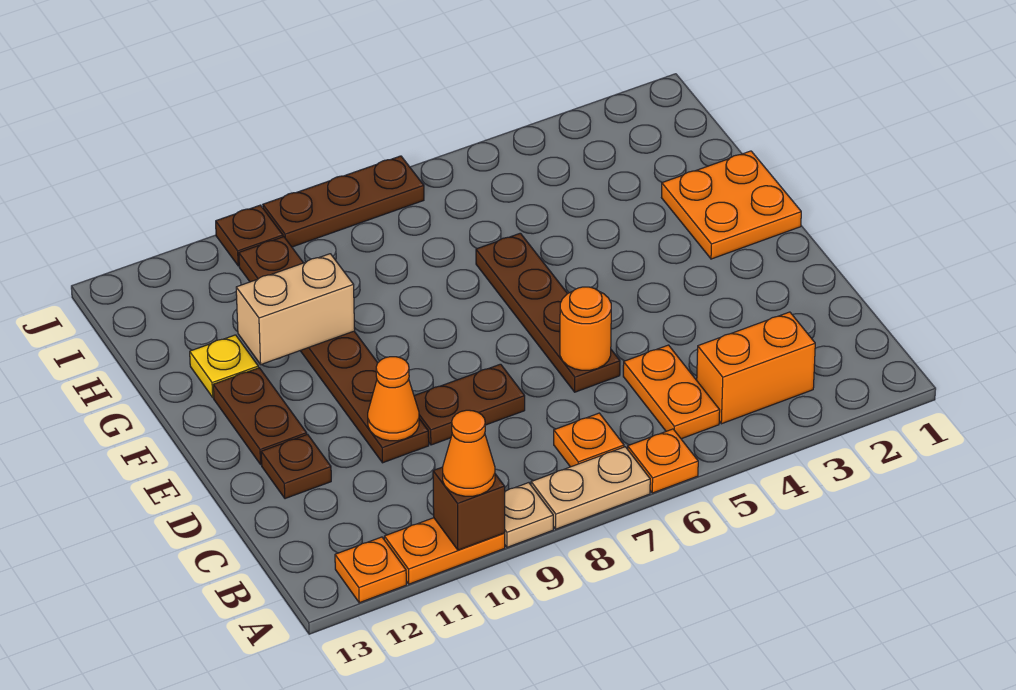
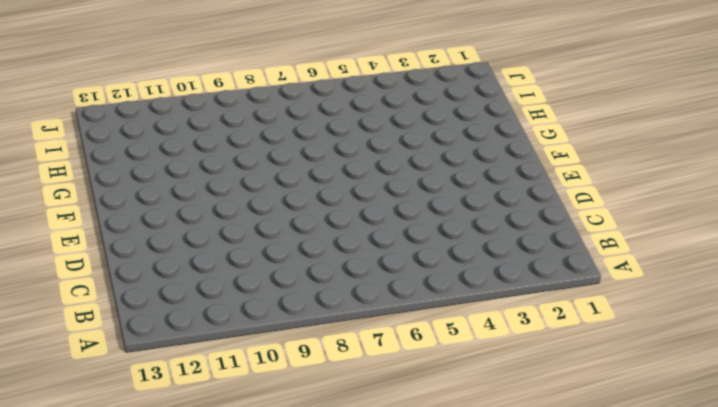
none -> orange plate A6 level 1
none -> tan plate A7:A8 level 1
none -> tan plate A9 level 1

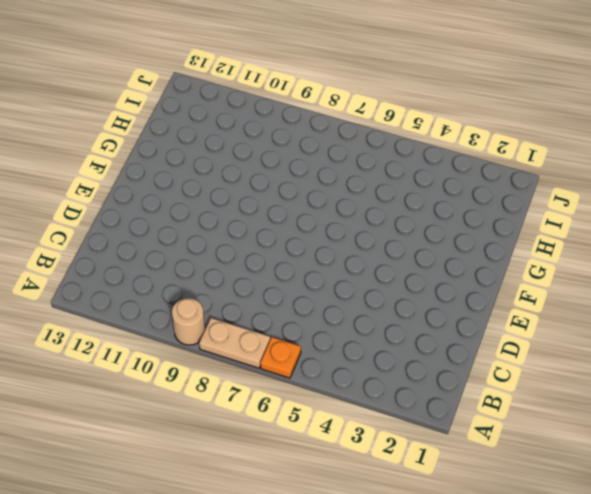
tan round brick A9 level 1 -> tan plate A9 level 1
none -> orange plate A10:A11 level 1
none -> orange plate A12 level 1
none -> orange brick B3:B4 level 1

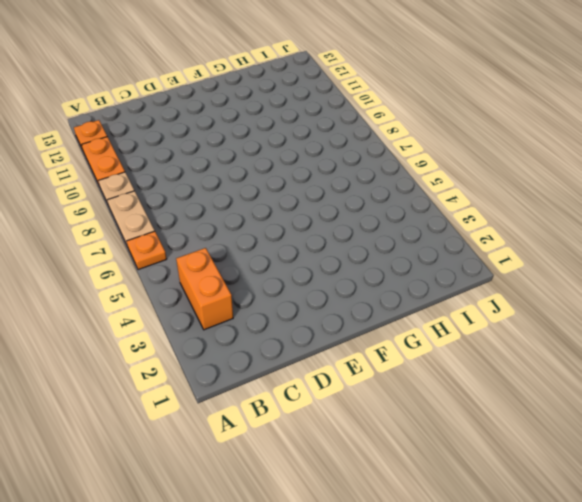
none -> orange plate B5:C5 level 1
none -> orange plate B7 level 1
none -> brown plate D6:G6 level 1

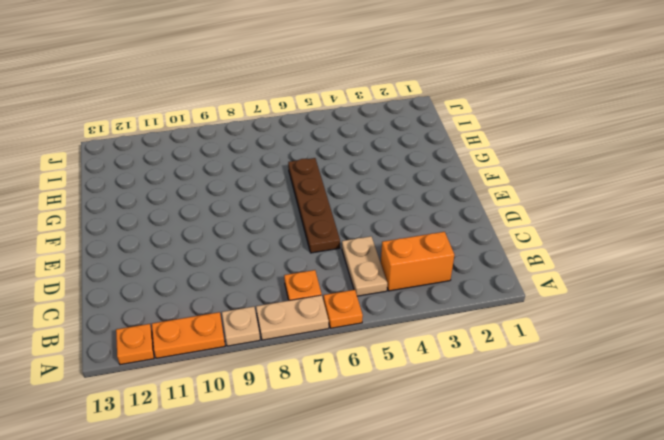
tan plate B5:C5 level 1 -> orange plate B5:C5 level 1
none -> brown plate D8:D9 level 1
none -> brown plate D10:I10 level 1
none -> brown plate D12 level 1

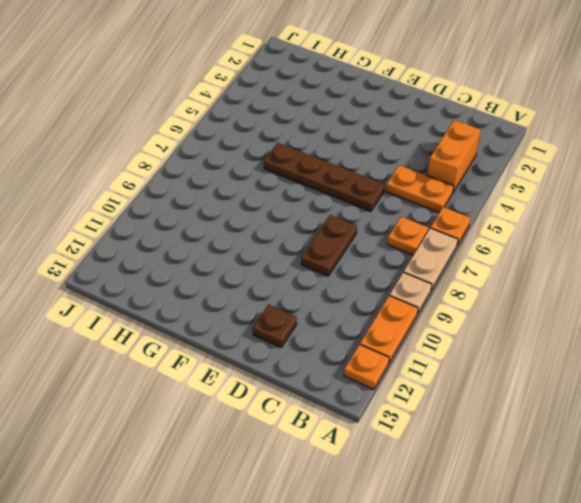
none -> brown plate D10:I10 level 1
none -> brown plate E12:F12 level 1
none -> orange plate F1:G2 level 1

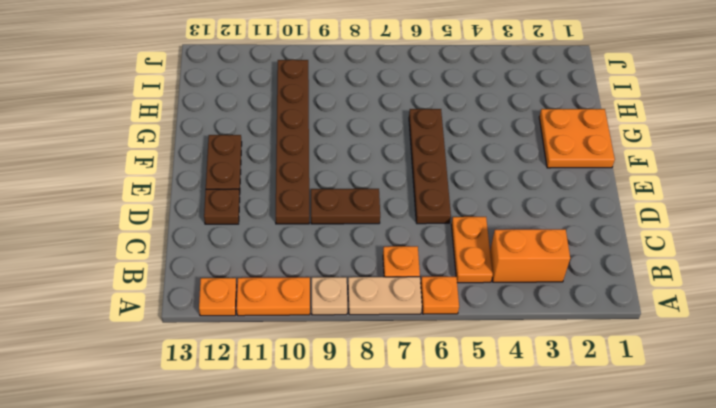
none -> yellow plate G12 level 1
none -> brown plate J7:J9 level 1
none -> brown plate J10 level 1

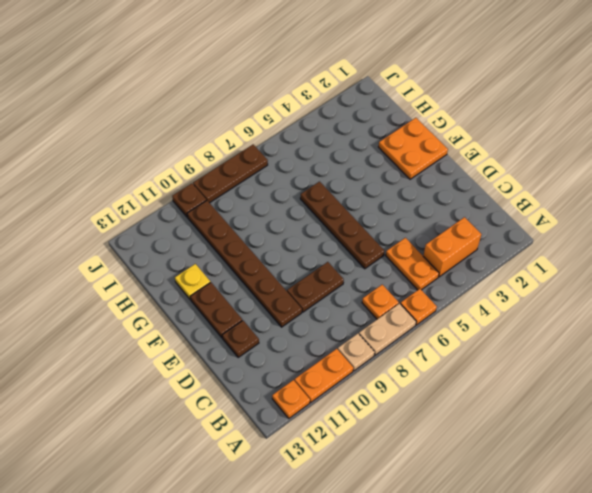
none -> brown brick A10 level 2
none -> orange round brick D6 level 2
none -> orange cone D10 level 2

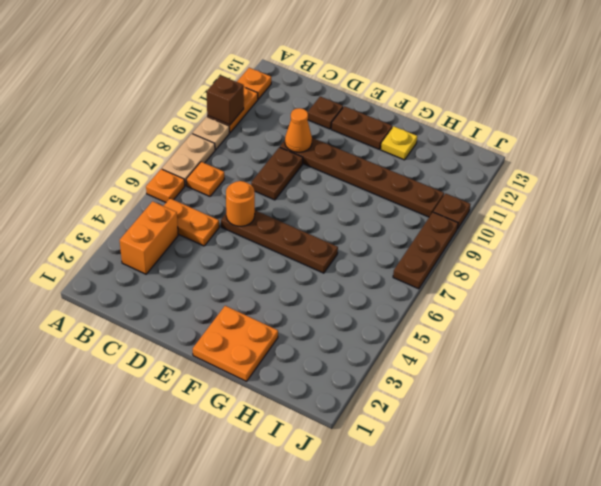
none -> tan brick G10:G11 level 2
none -> orange cone A10 level 3

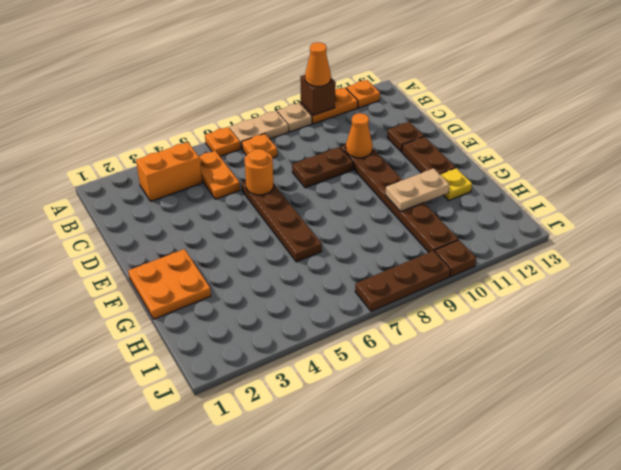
tan plate G10:G11 level 2 -> tan brick G10:G11 level 2

